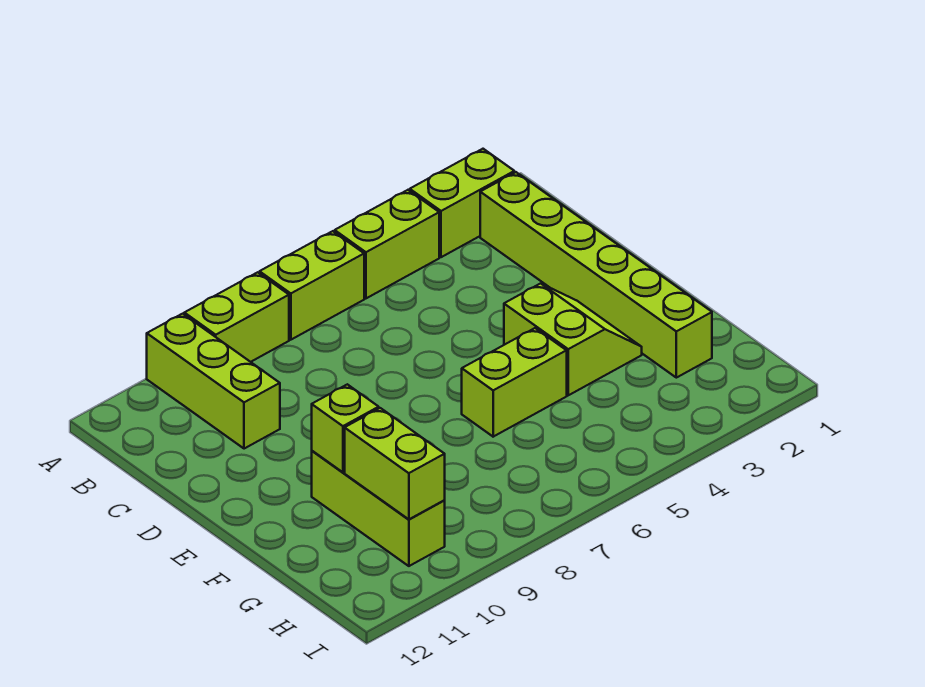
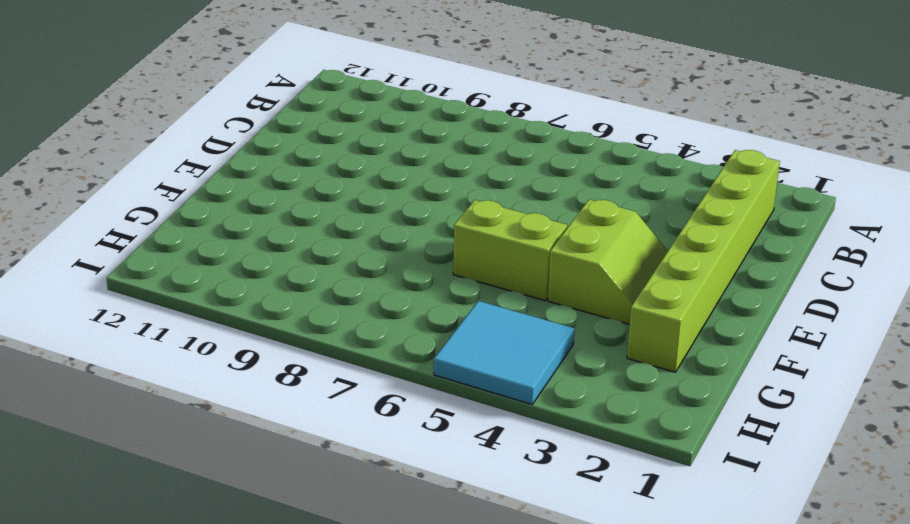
cyan tile H4:I5 level 1 -> none
none -> lime brick A2:A3 level 1
none -> lime brick A4:A5 level 1

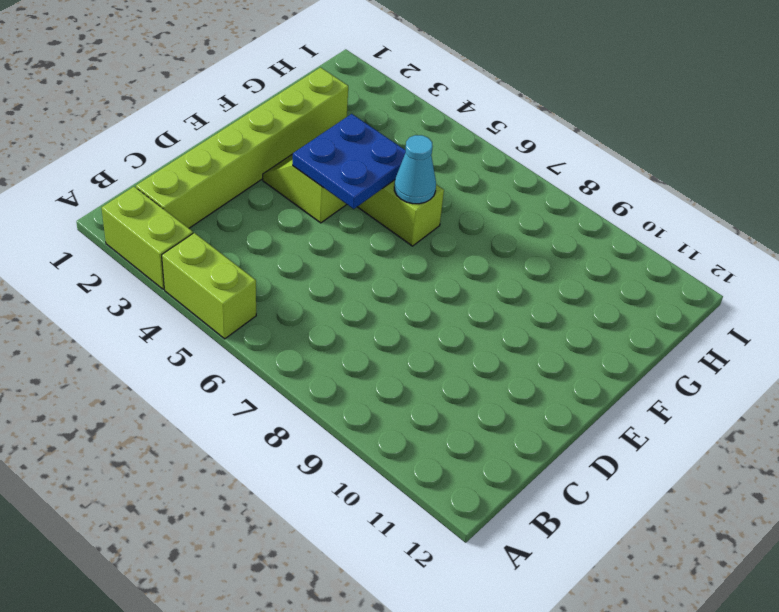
blue plate E4:F5 level 2 -> none
cyan cone F6 level 2 -> none
none -> lime brick A6:A7 level 1
none -> lime brick A8:A9 level 1

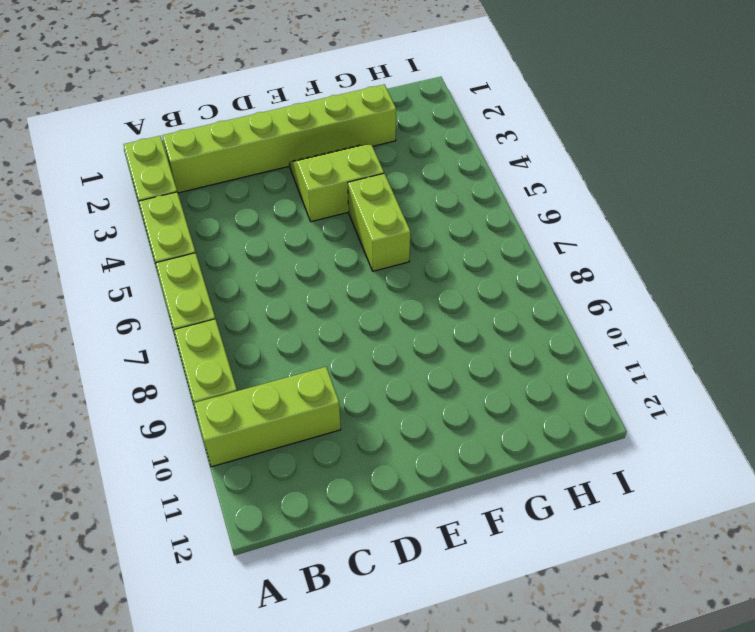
none -> lime brick F10:H10 level 1
none -> lime brick F10 level 2

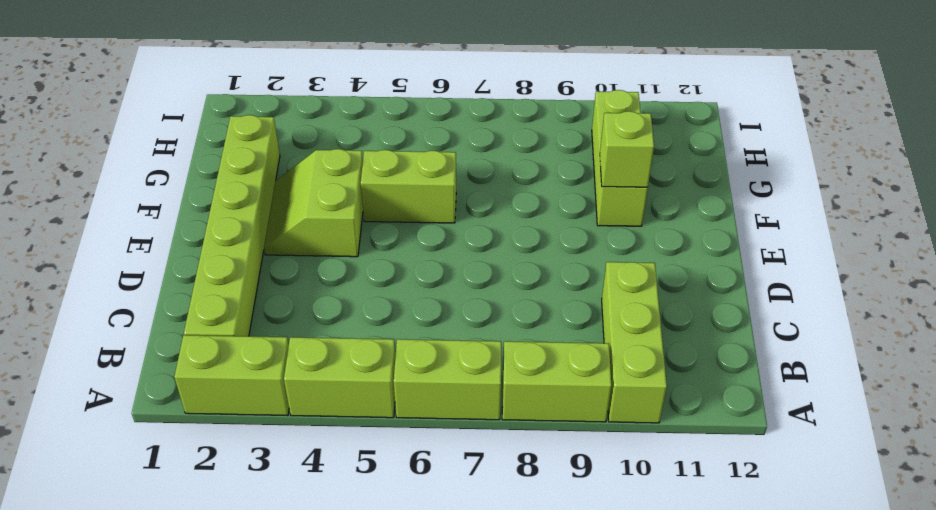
none -> lime brick G10:H10 level 2

